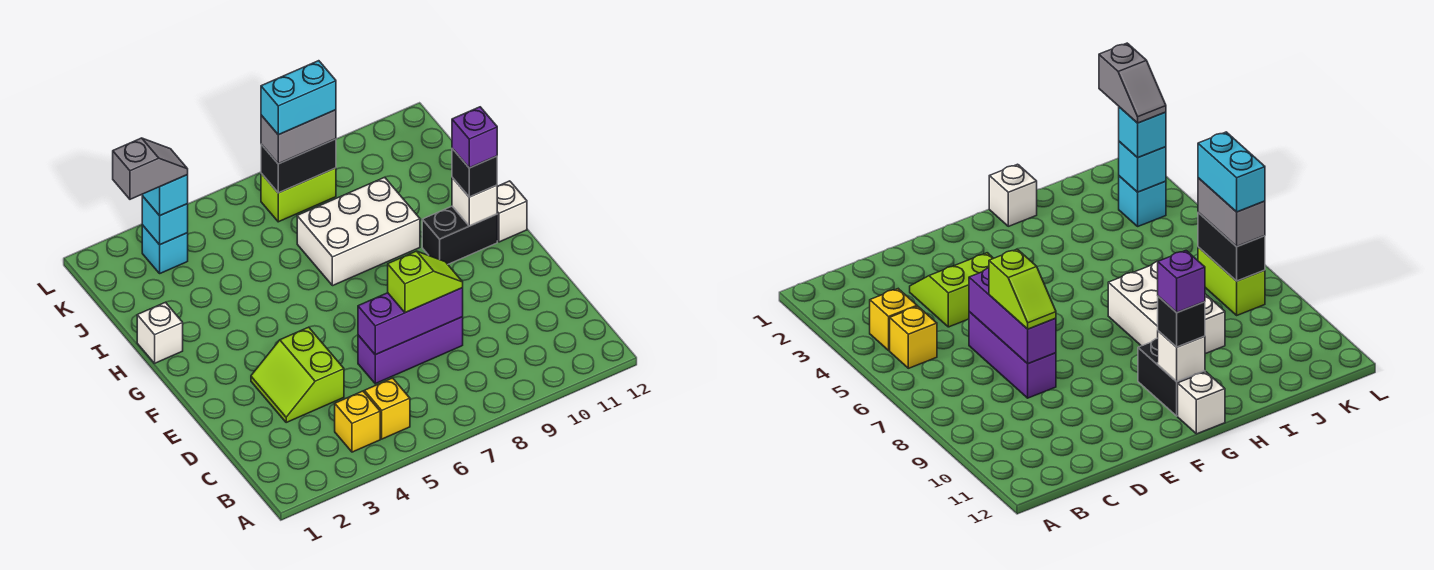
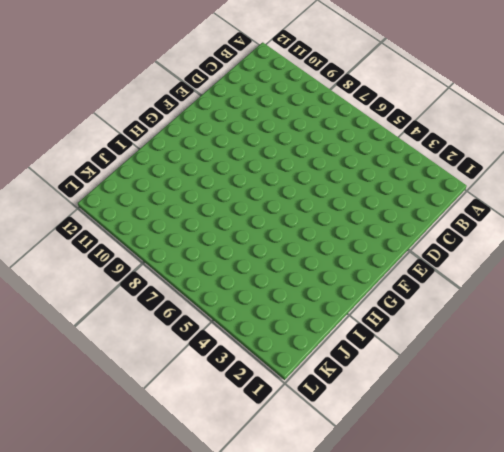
none -> yellow brick B4 level 1
none -> yellow brick B5 level 1
none -> lime slope D3:E4 level 1 top 4

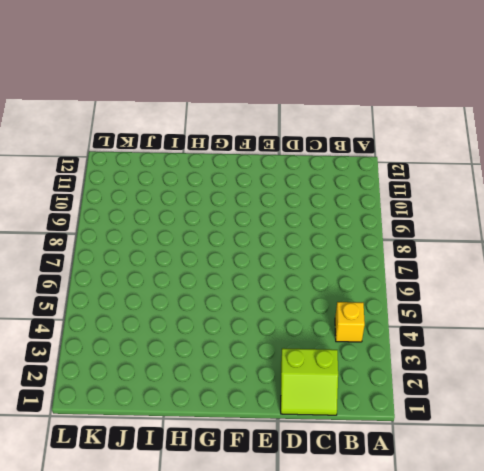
lime slope C1:D2 level 1 top 2 -> lime slope D3:E4 level 1 top 4
none -> yellow brick B5 level 1
none -> purple brick D6:D8 level 1
none -> black brick G10:G11 level 1

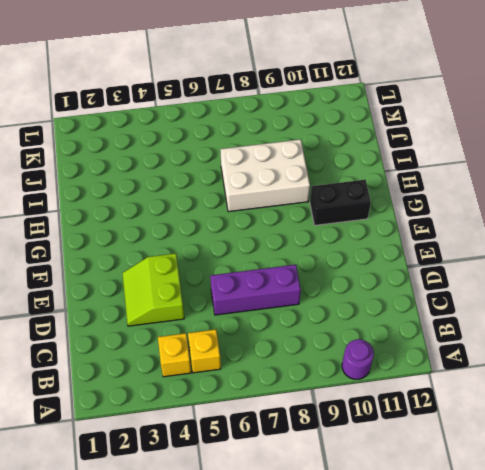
purple round brick A10 level 1 -> none
none -> white brick G12 level 1
none -> white brick H1 level 1
none -> cyan brick K3 level 1

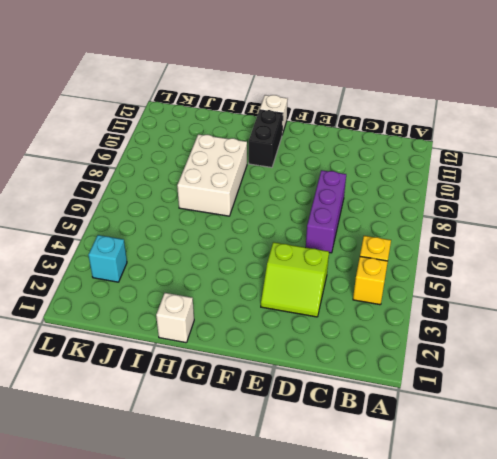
none -> lime brick K7:K8 level 1
none -> purple brick D6:D8 level 2
none -> white brick G11 level 2

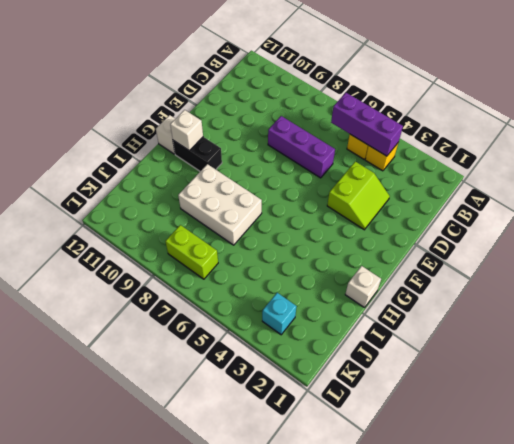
purple brick B4:B6 level 2 -> purple brick D6:D8 level 2
none -> cyan brick K3 level 2
none -> black brick K7:K8 level 2
none -> lime slope D7:D8 level 3 top 7

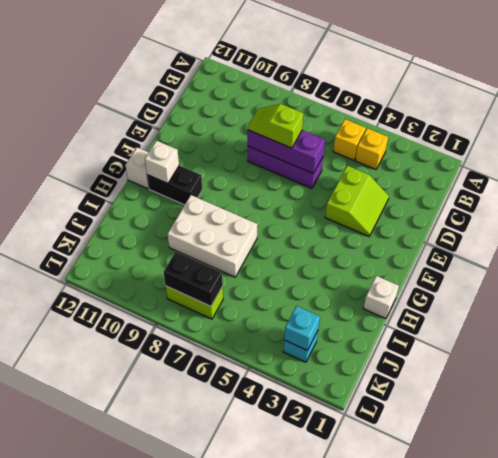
none -> black brick G11 level 3
none -> cyan brick K3 level 3
none -> grey brick K7:K8 level 3

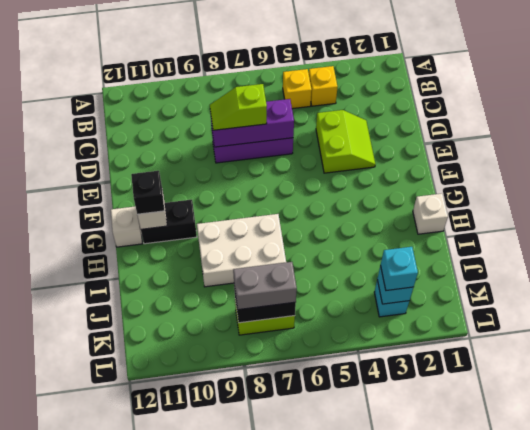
none -> purple brick G11 level 4
none -> grey slope K2:K3 level 4 top 2
none -> cyan brick K7:K8 level 4

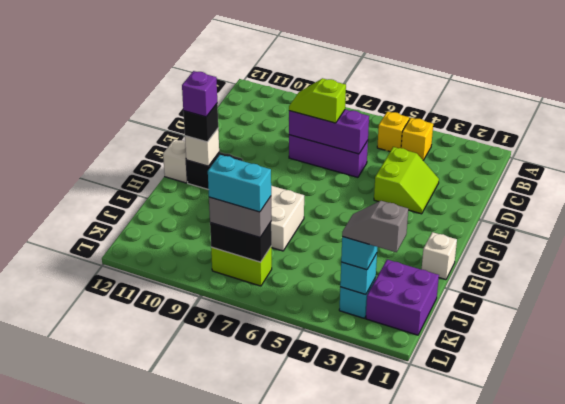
purple brick J1:K2 level 1 -> none

